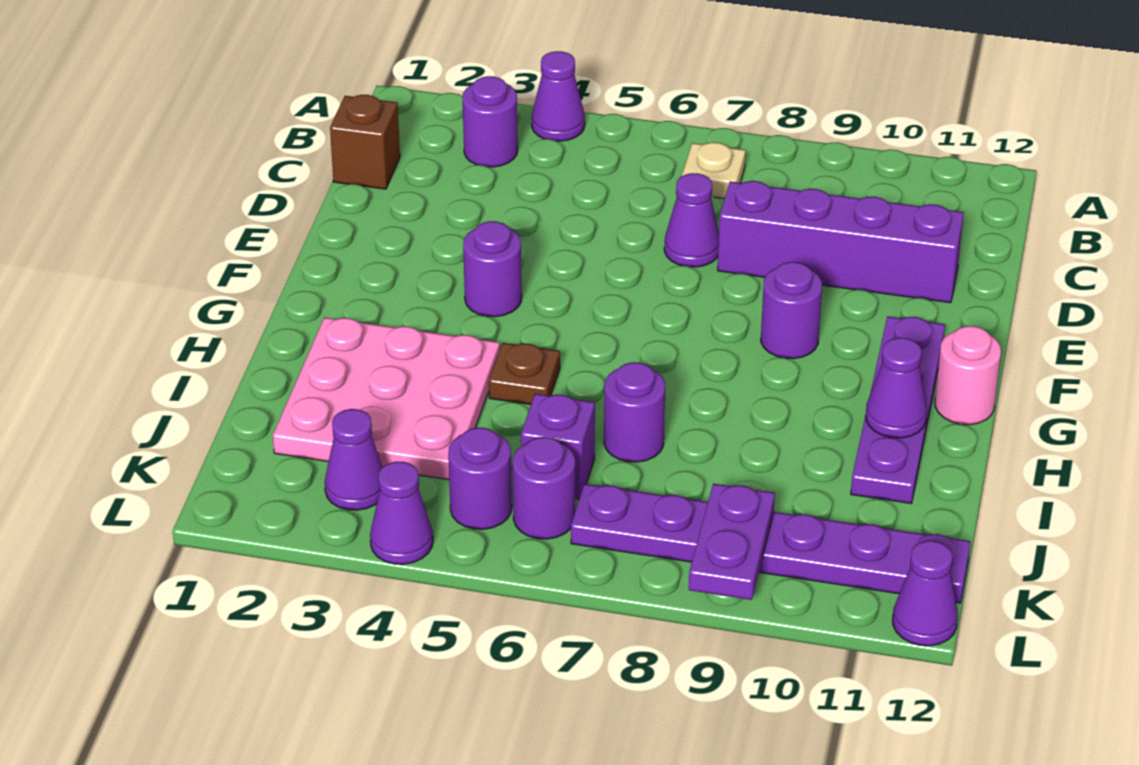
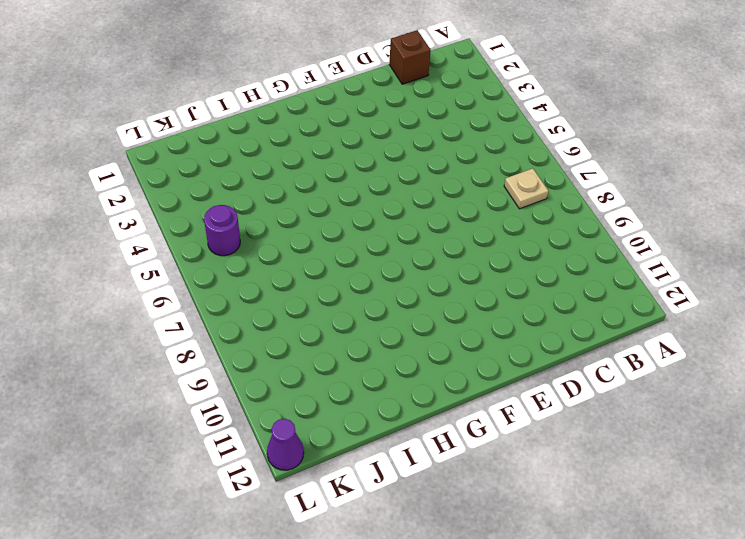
none -> purple cone A4 level 1
none -> purple round brick B3 level 1
none -> purple cone D7 level 1

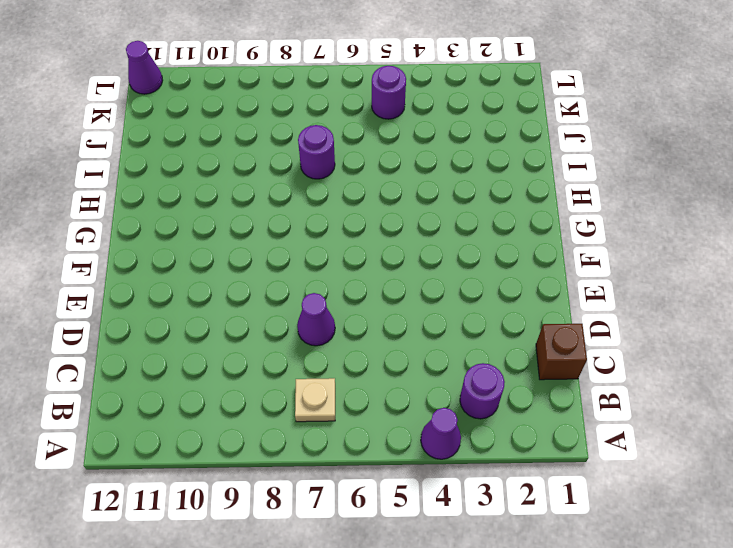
none -> purple brick D8:D11 level 1
none -> purple round brick F4 level 1
none -> purple round brick F9 level 1

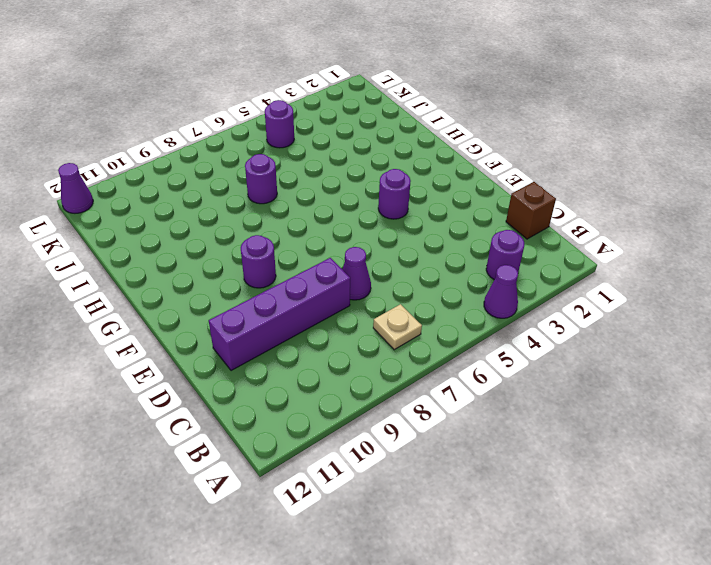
none -> purple plate F11:I11 level 1
none -> pink round brick G12 level 1
none -> pink plate H2:J4 level 1

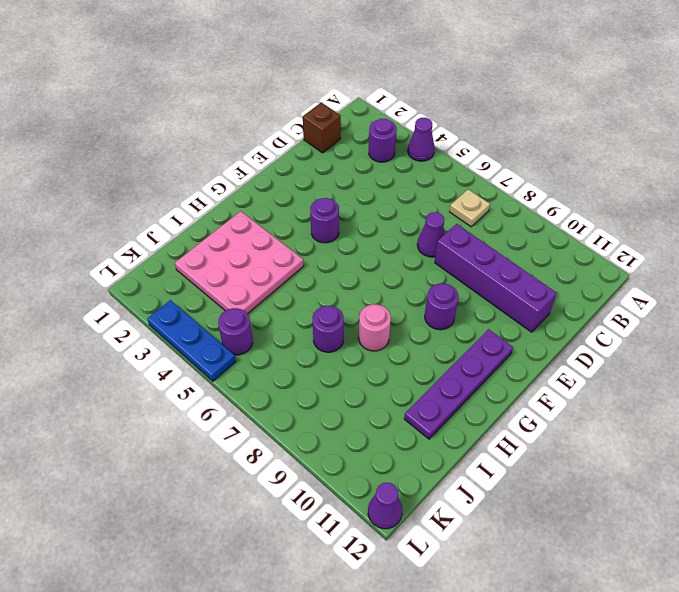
pink round brick H8 level 1 -> pink round brick G12 level 1
blue plate L3:L5 level 1 -> purple cone L4 level 1
none -> brown plate H5 level 1
none -> purple brick J6 level 1
none -> purple cone K3 level 1

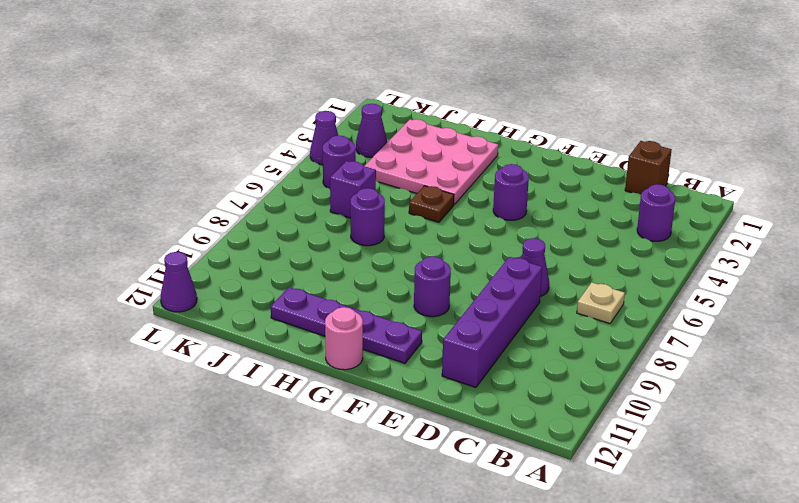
none -> purple cone A4 level 1
none -> purple round brick K6 level 1
none -> purple plate K7:K12 level 1

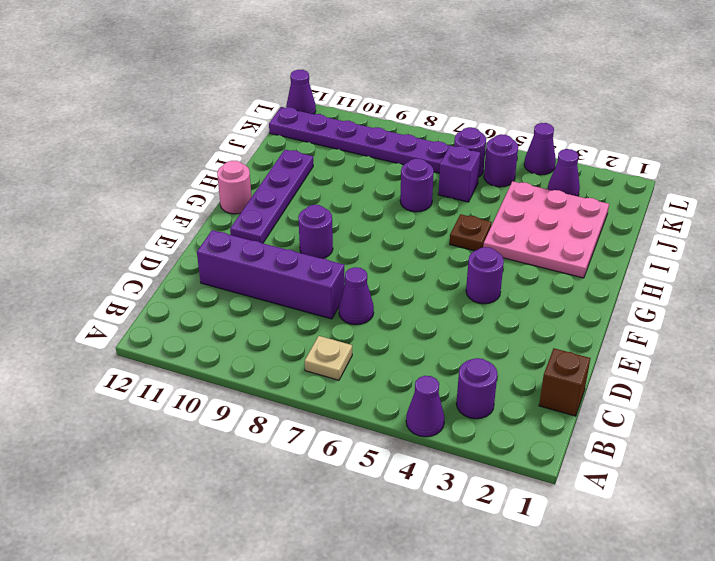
none -> purple cone H11 level 2
none -> purple plate K9:L9 level 2

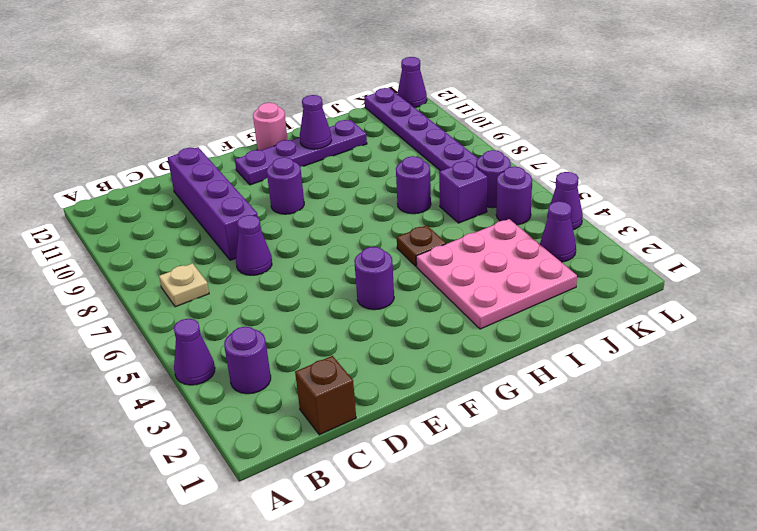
none -> purple plate K9:L9 level 2

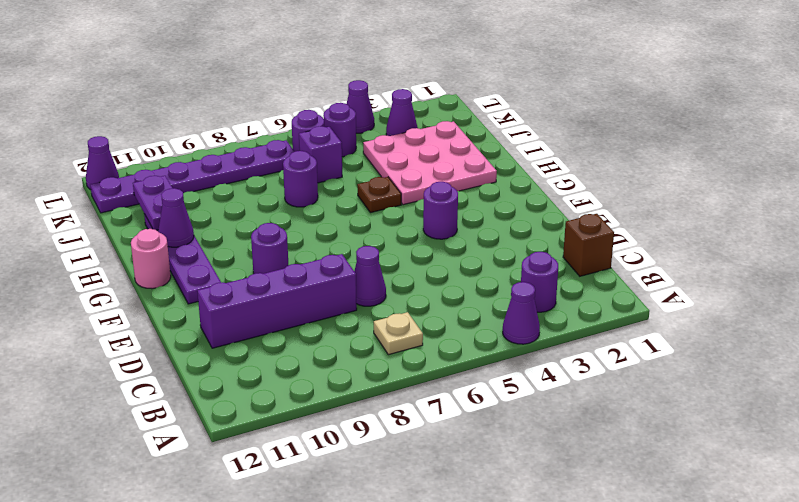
purple plate I11:J11 level 2 -> purple plate K9:L9 level 2

